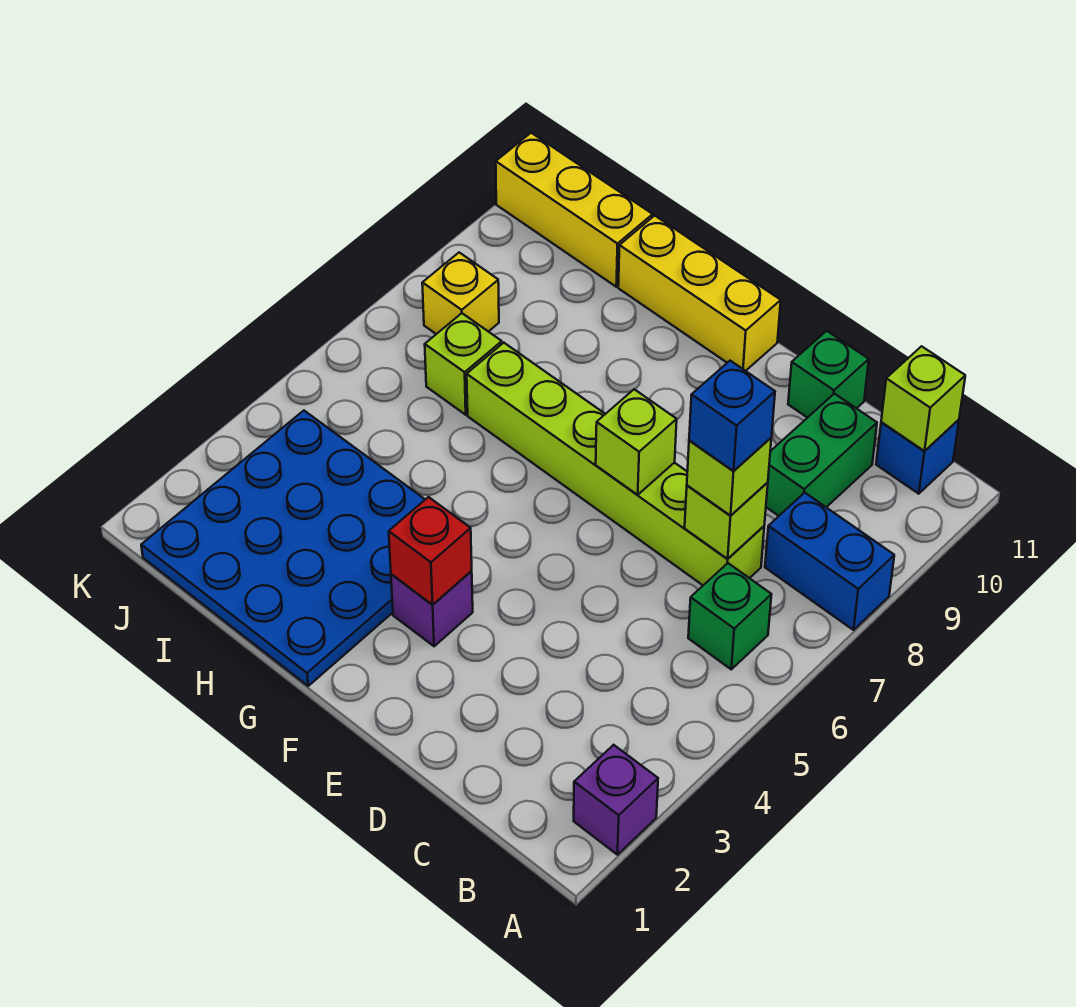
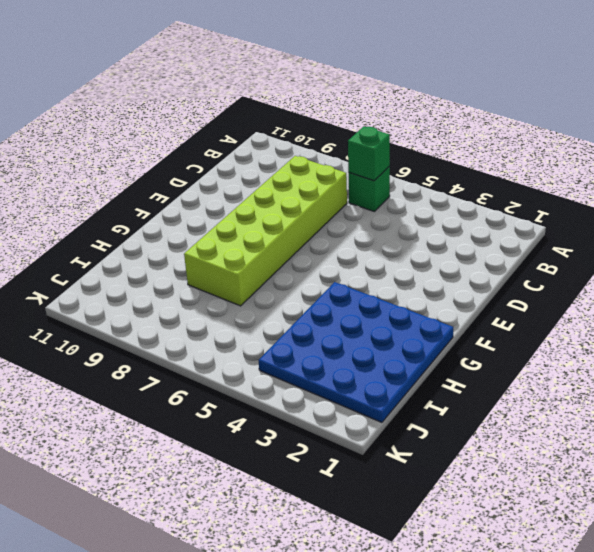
green brick B6 level 2 -> green brick D11 level 1
lime brick C7:H8 level 1 -> lime brick C7:H7 level 1
none -> purple brick A2 level 1
none -> blue brick A8:B8 level 1
none -> blue brick B11 level 1

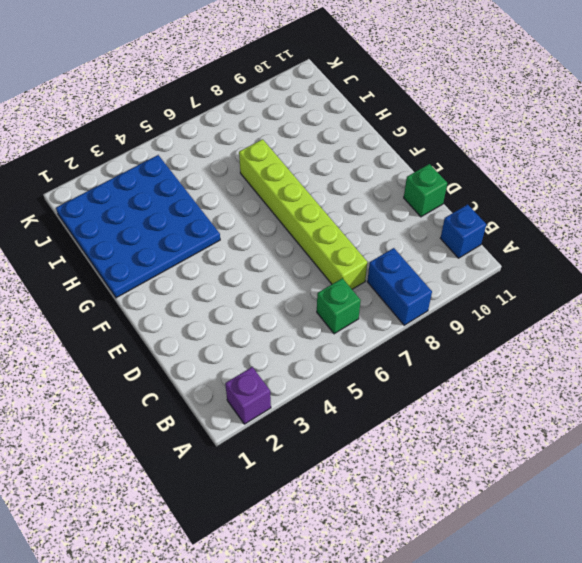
none -> green brick C9:C10 level 1
none -> purple brick F3 level 1
none -> yellow brick F11:H11 level 1

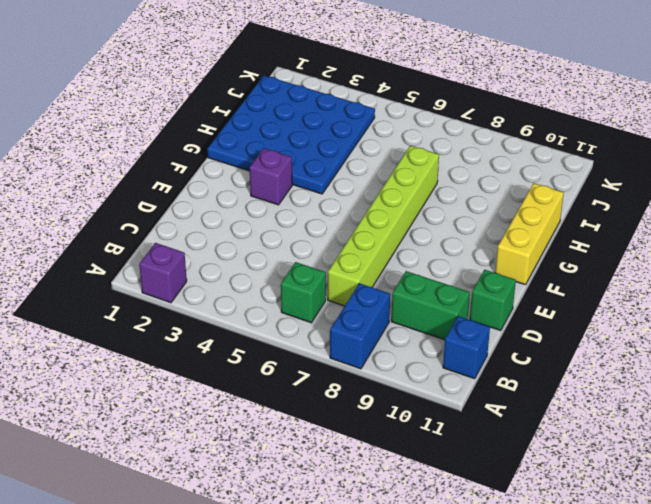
none -> lime brick I7 level 1
none -> yellow brick I11:K11 level 1
none -> yellow brick J8 level 1

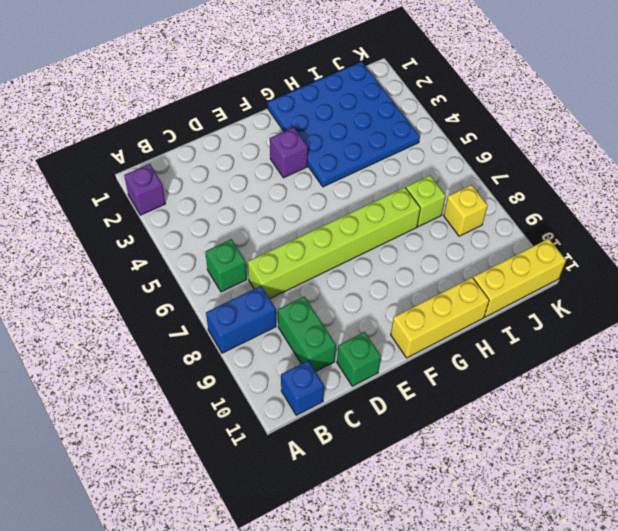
none -> lime brick B11 level 2
none -> lime brick C7 level 2
none -> lime brick E7 level 2

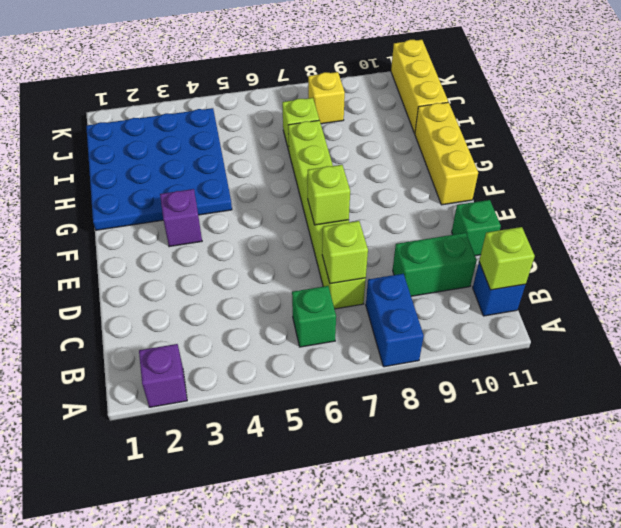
none -> red brick F3 level 2
none -> lime brick C7 level 3
none -> blue brick C7 level 4

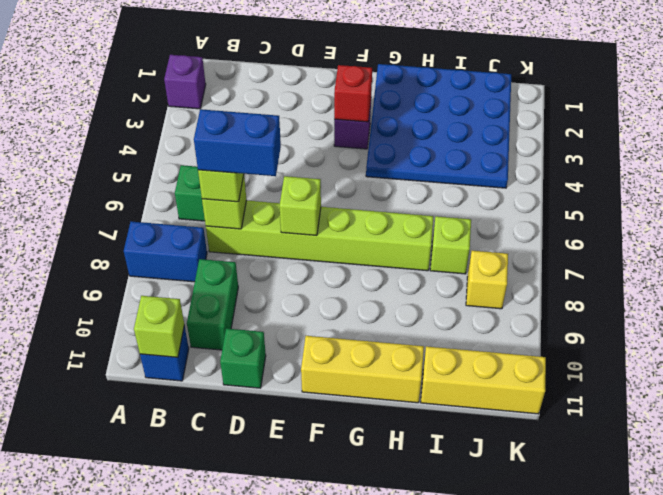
blue brick C7:D7 level 4 -> blue brick C7 level 4

